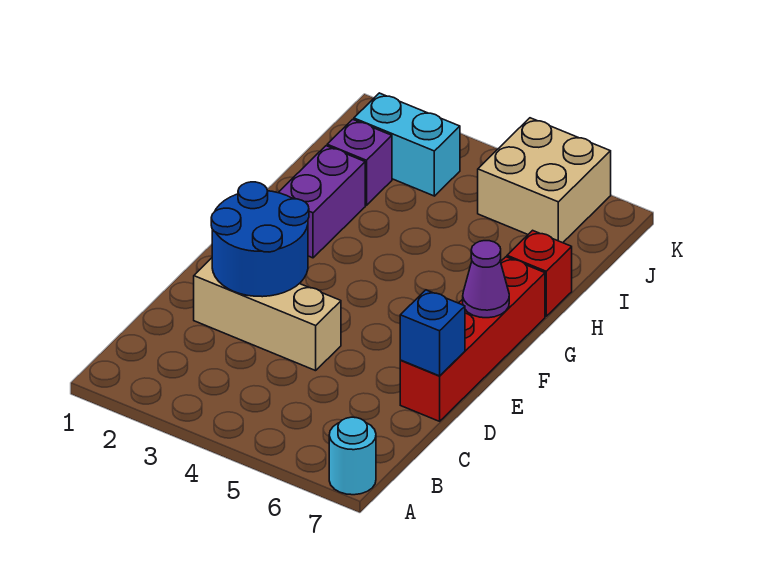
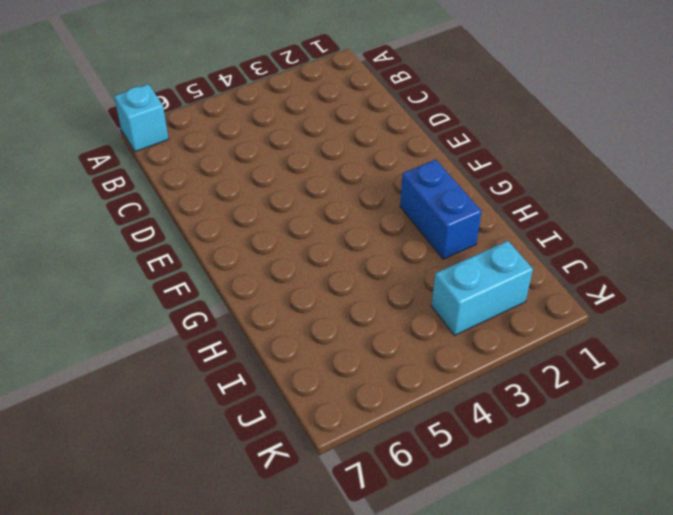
cyan brick A7 level 1 -> cyan round brick A7 level 1
blue brick G2:H2 level 1 -> purple brick G2:H2 level 1
none -> tan brick D2:D4 level 1
none -> red brick D7:G7 level 1

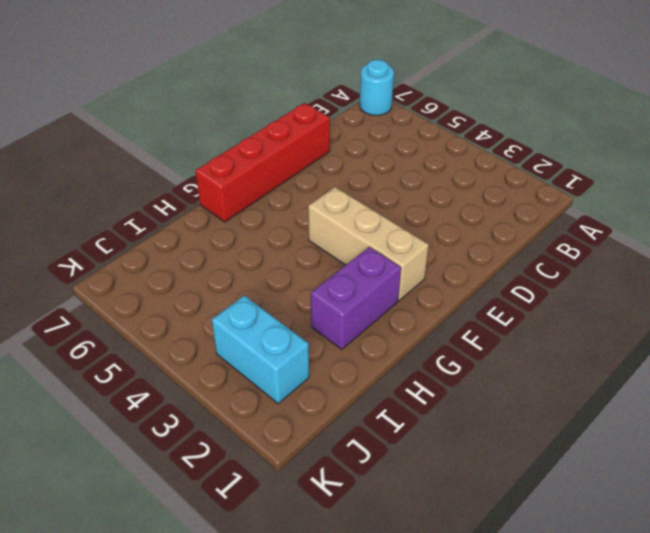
tan brick F2:F4 level 1 -> tan brick D2:D4 level 1
none -> red brick H7 level 1
none -> purple brick I2 level 1

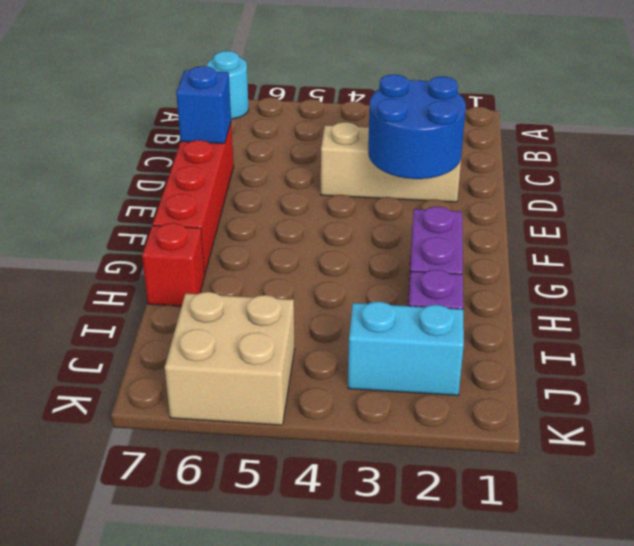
none -> purple cone F7 level 2

